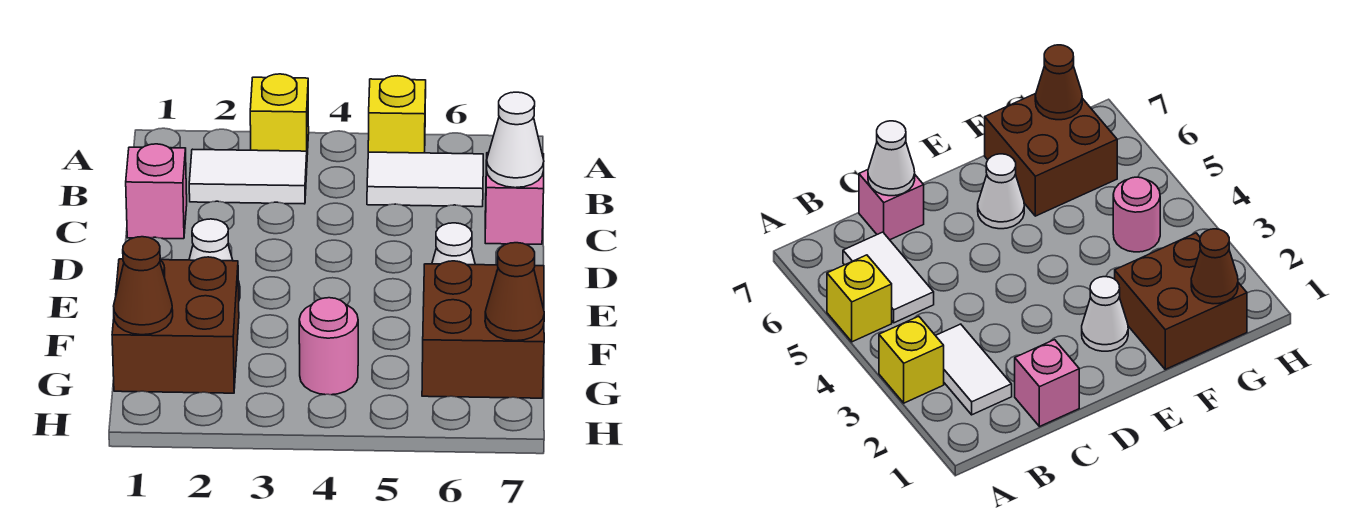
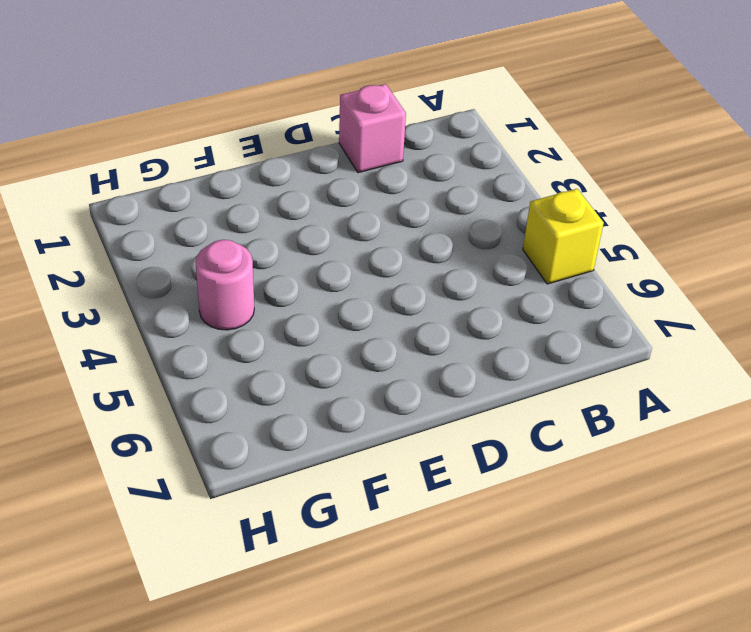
none -> yellow brick A3 level 1
none -> white tile B2:B3 level 1
none -> white tile B5:B6 level 1

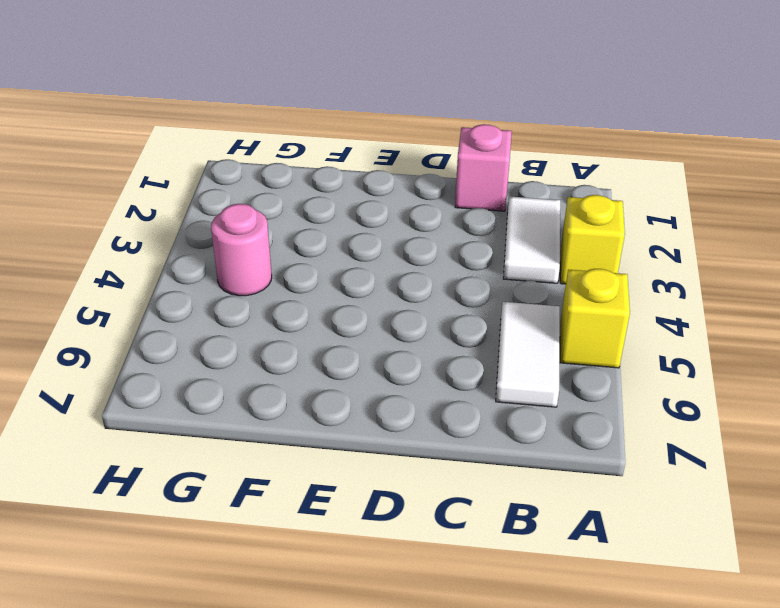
none -> pink brick C7 level 1
none -> white cone E2 level 1
none -> white cone E6 level 1

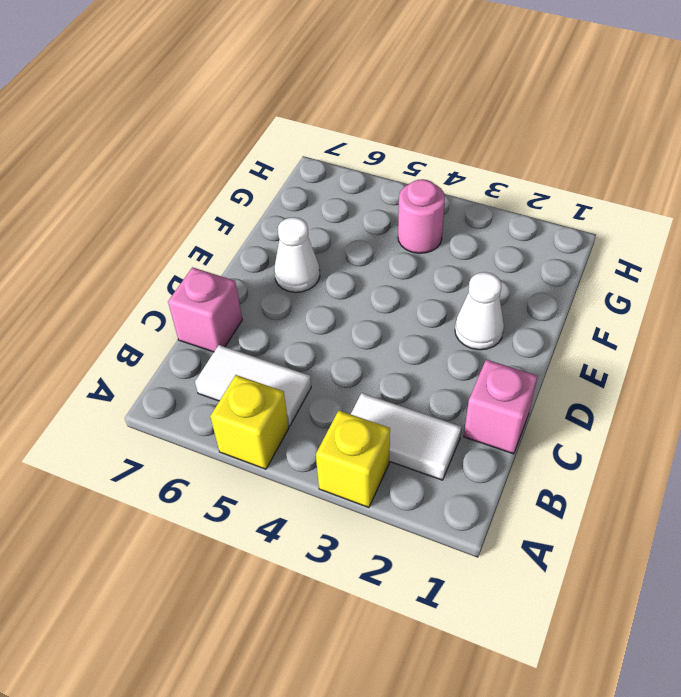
none -> brown brick F1:G2 level 1
none -> brown brick F6:G7 level 1
none -> white cone C7 level 2

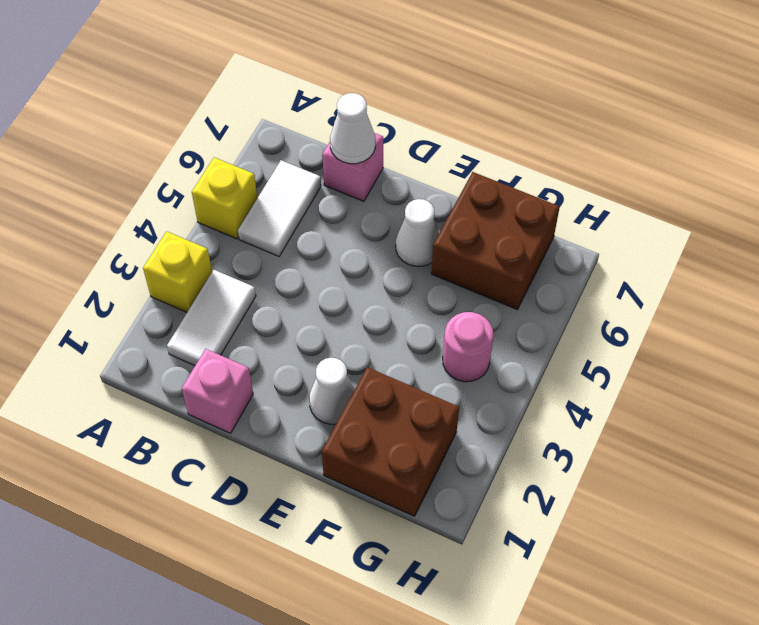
none -> brown cone G1 level 2
none -> brown cone G7 level 2

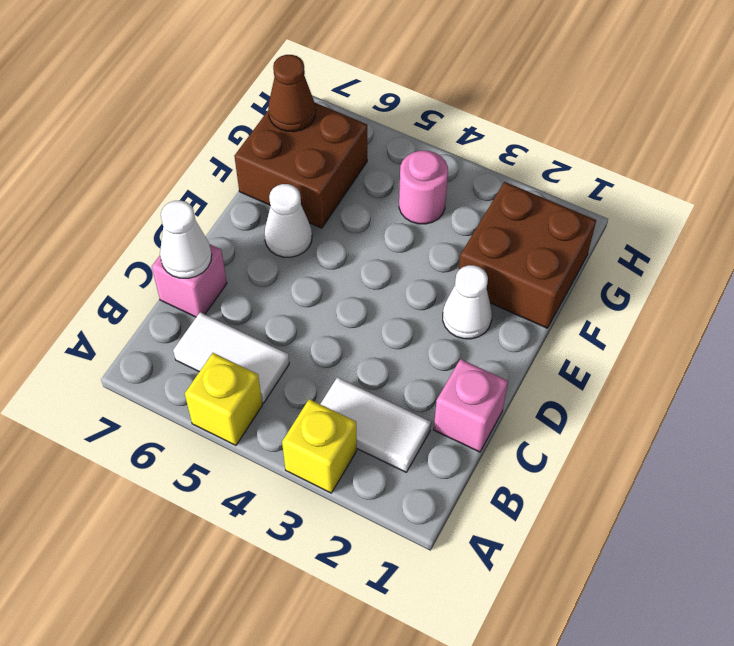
none -> brown cone G1 level 2

